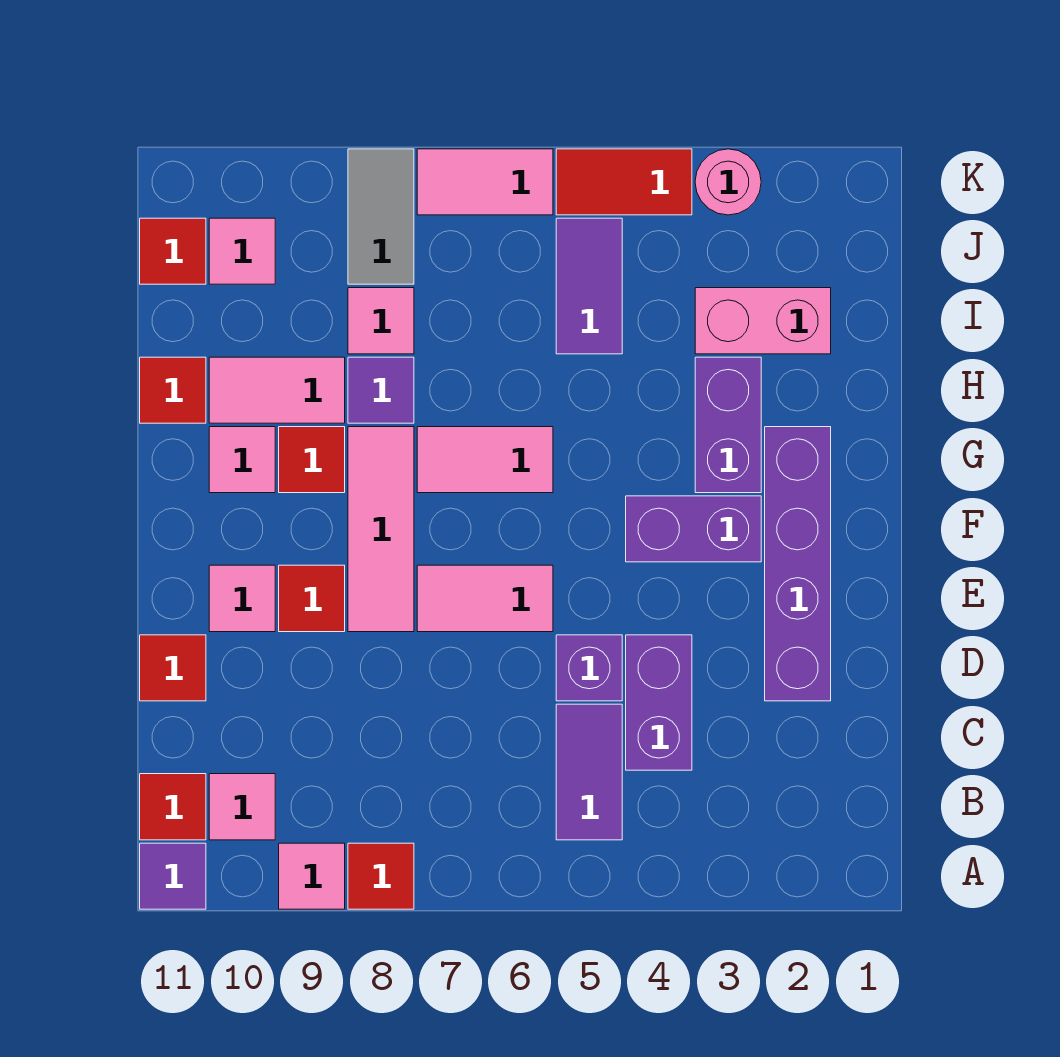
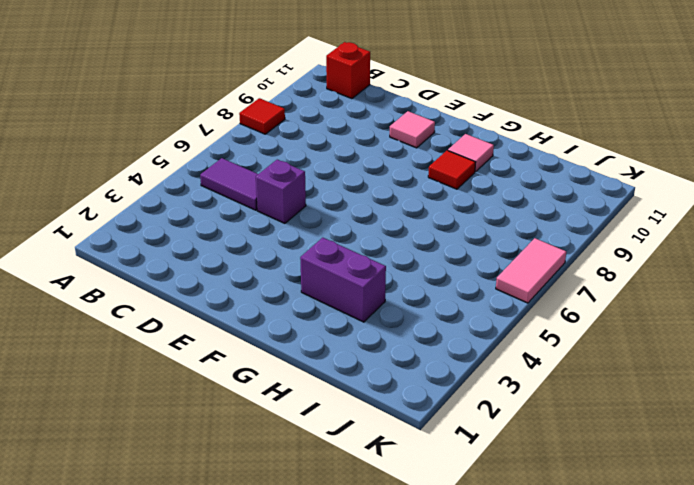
red brick B11 level 1 -> red tile B11 level 1
none -> pink tile A9 level 1
none -> purple tile A11 level 1
none -> pink tile B10 level 1
none -> purple brick C4:D4 level 1

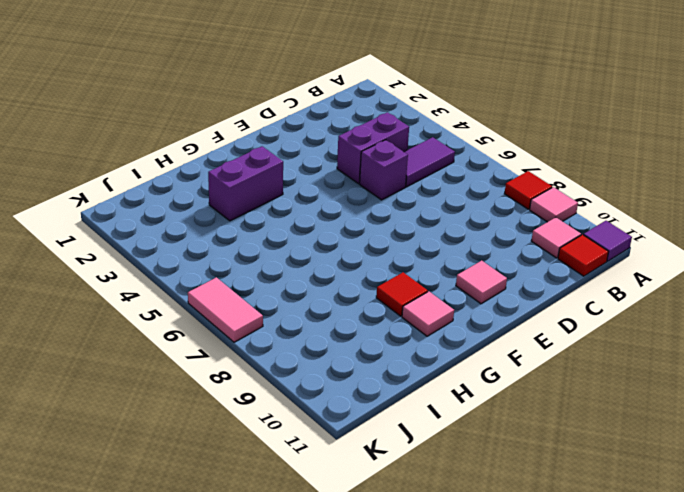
none -> purple brick D2:G2 level 1
none -> red tile D11 level 1
none -> pink tile E6:E7 level 1
none -> pink tile E8:G8 level 1

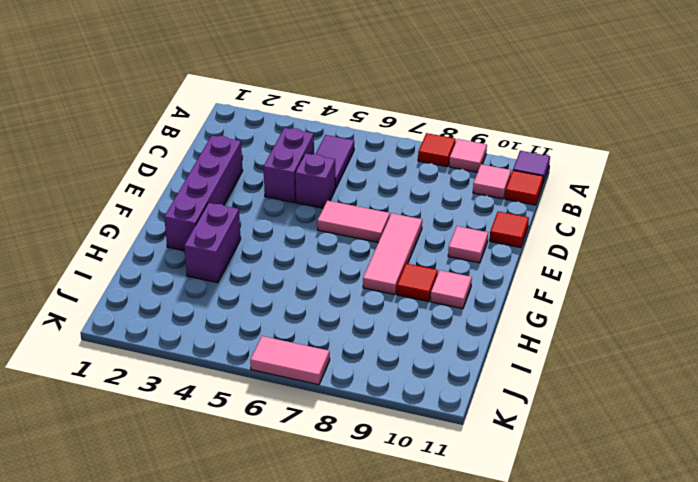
none -> red tile E9 level 1
none -> purple brick F3:F4 level 1
none -> pink tile G6:G7 level 1
none -> purple tile H8 level 1

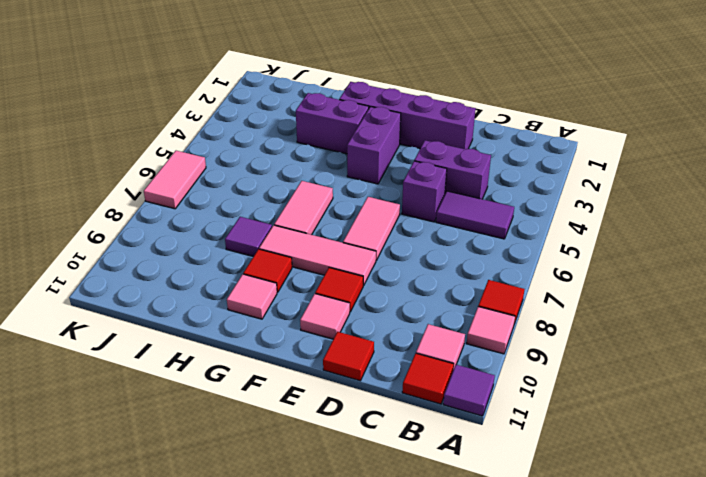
none -> pink tile H9:H10 level 1
none -> red tile H11 level 1
none -> pink brick I2:I3 level 1
none -> purple tile I5:J5 level 1

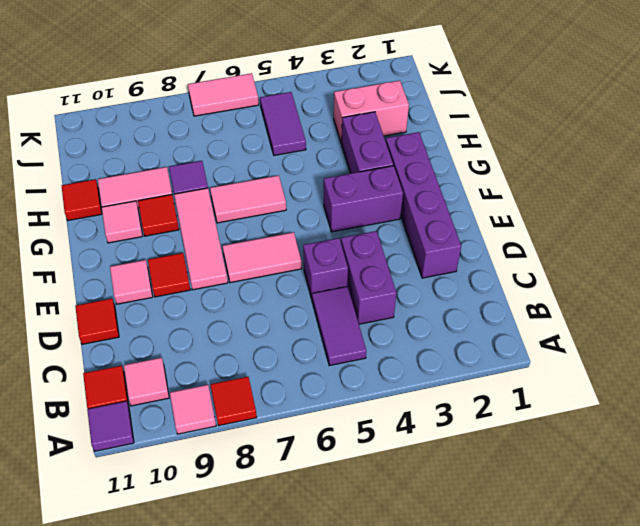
none -> pink tile I8 level 1
none -> grey tile J8:K8 level 1
none -> pink tile J10 level 1
none -> red tile J11 level 1

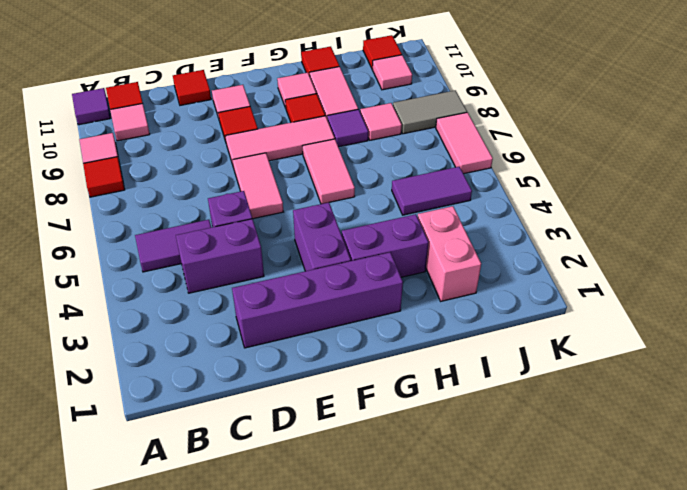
none -> pink round brick K3 level 1
none -> red tile K4:K5 level 1

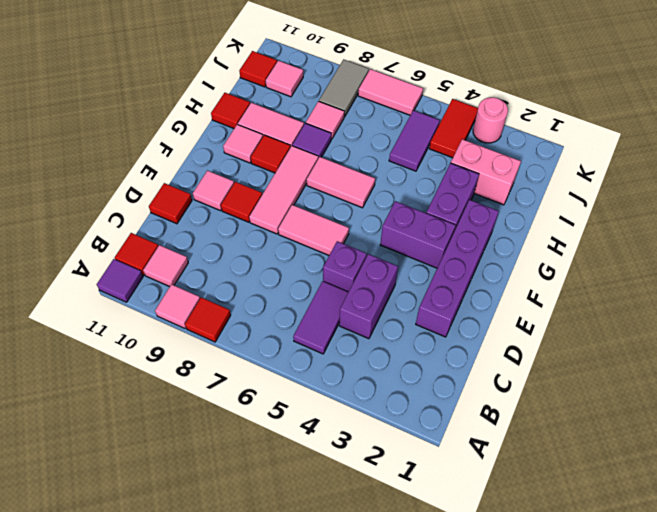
red tile J4:K4 level 1 -> red tile K4:K5 level 1

